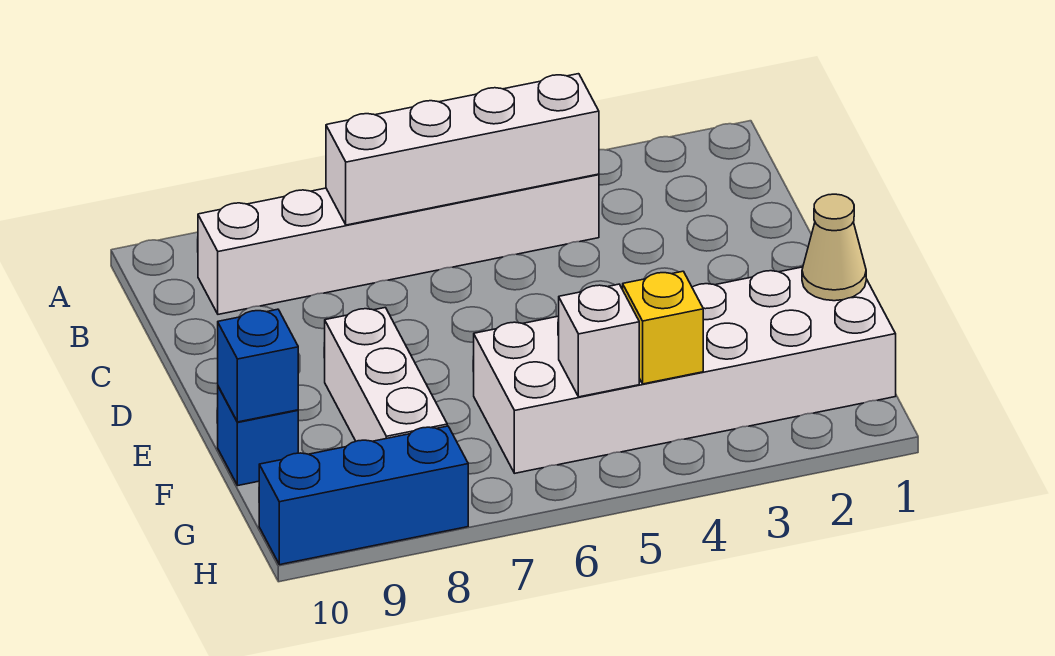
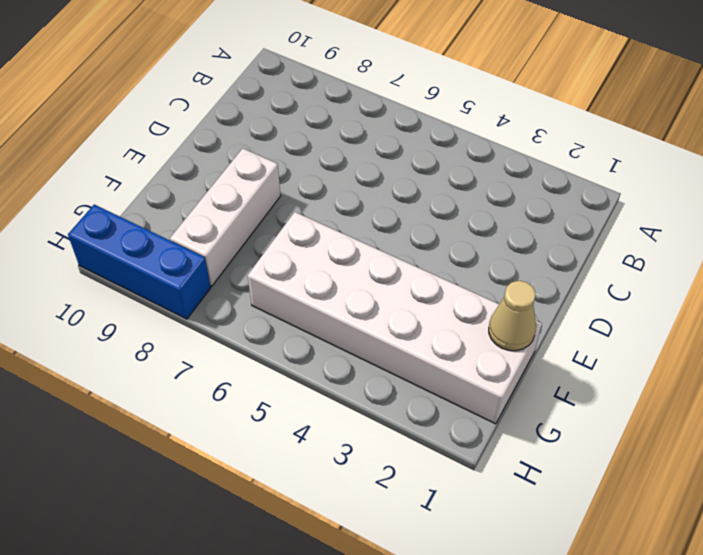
none -> white brick B4:B9 level 1
none -> blue brick F10 level 1

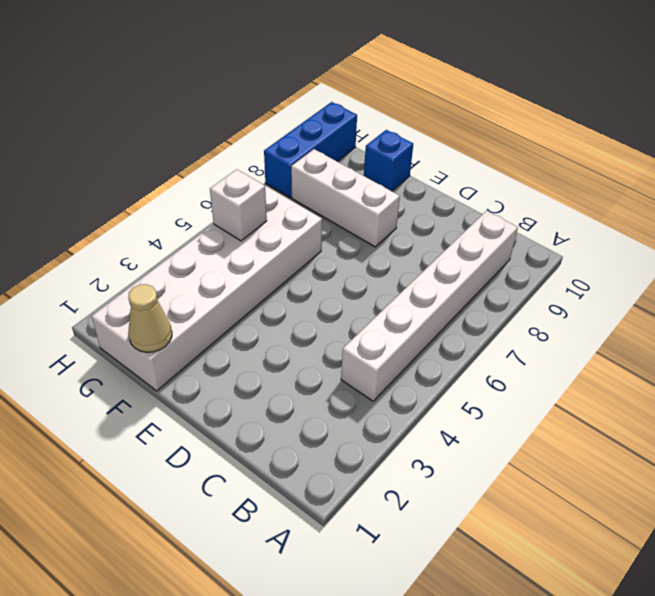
none -> white brick B4:B7 level 2
none -> blue brick F10 level 2

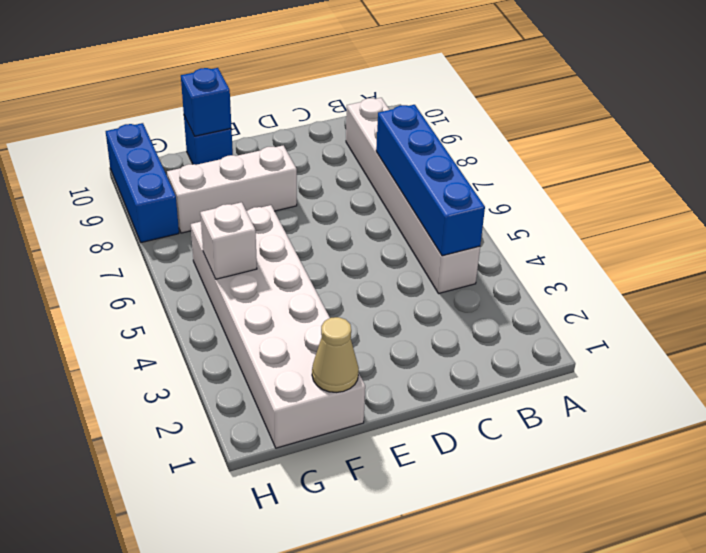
blue brick B4:B7 level 2 -> white brick B4:B7 level 2
none -> yellow brick G4 level 2

